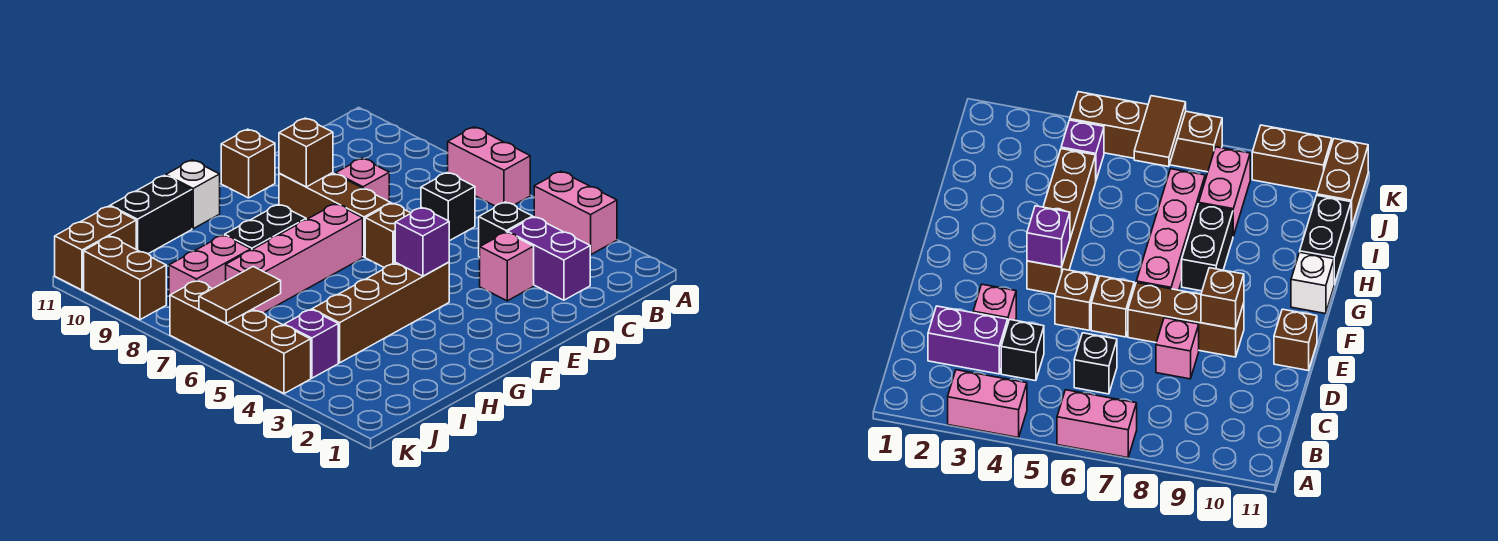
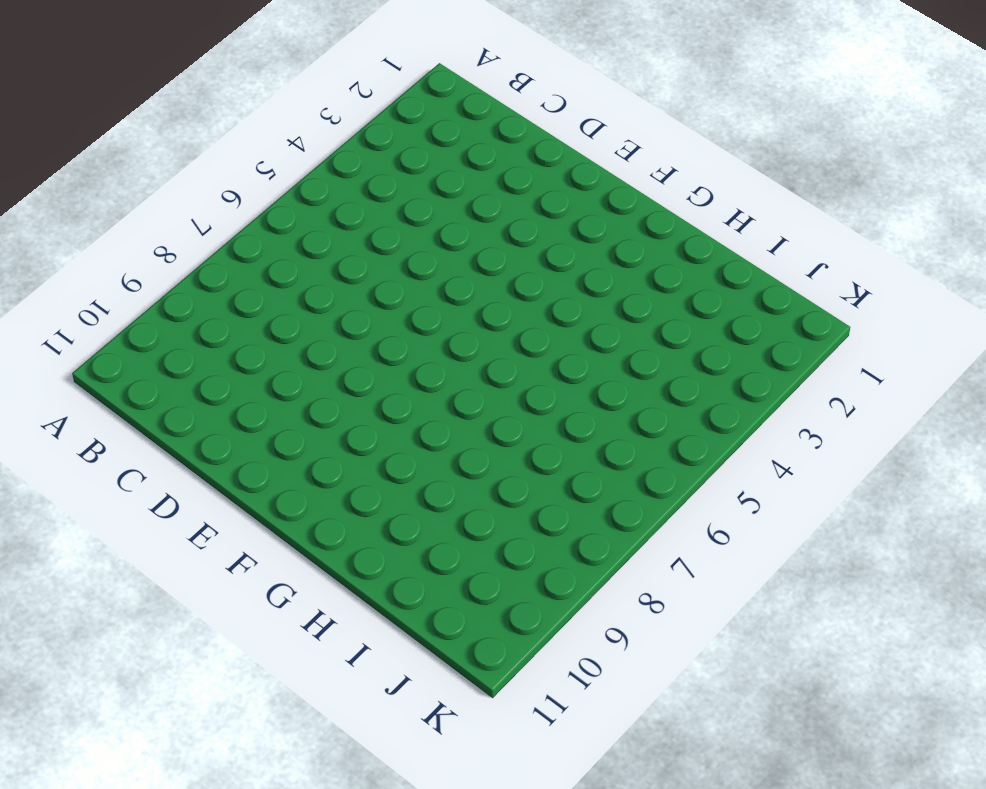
none -> pink brick A3:A4 level 1
none -> pink brick A6:A7 level 1
none -> purple brick C2:C3 level 1

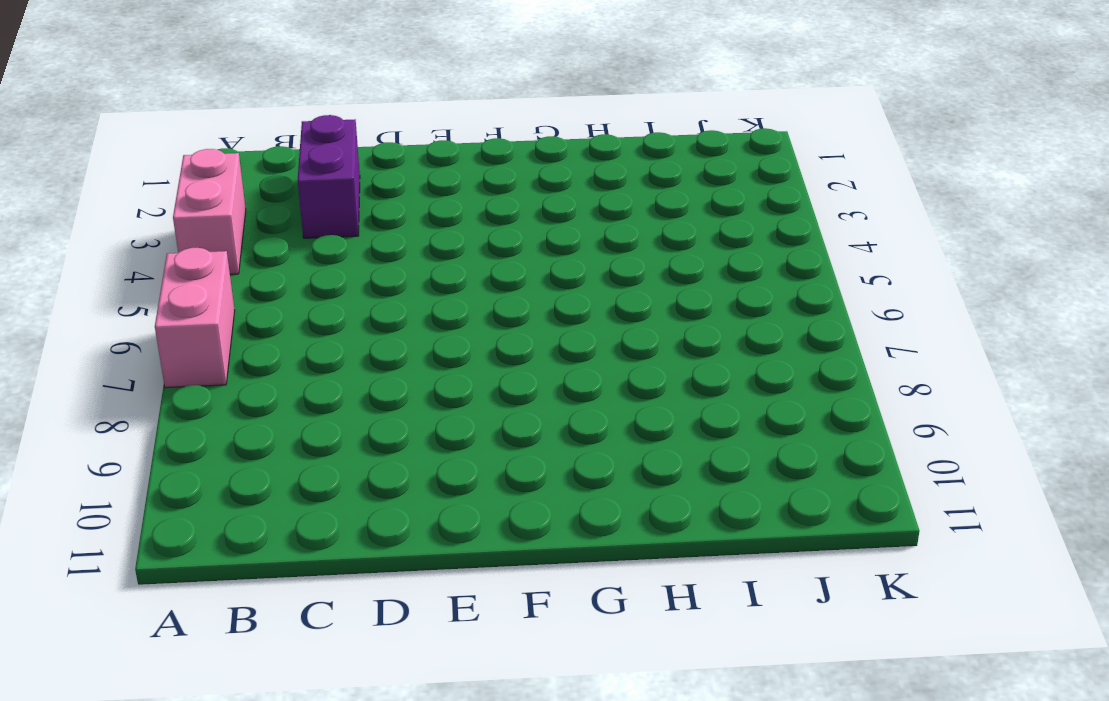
none -> black brick C4 level 1
none -> black brick C6 level 1
none -> pink brick D3 level 1

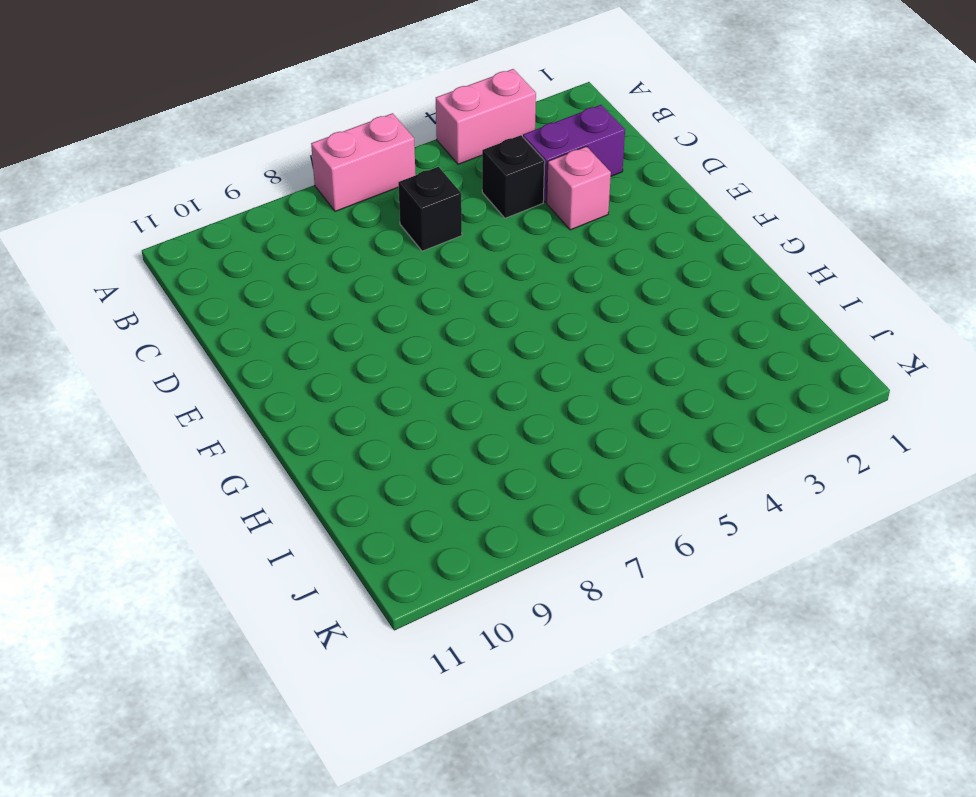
none -> pink brick D8 level 1
none -> brown brick E5 level 1
none -> brown brick E6 level 1

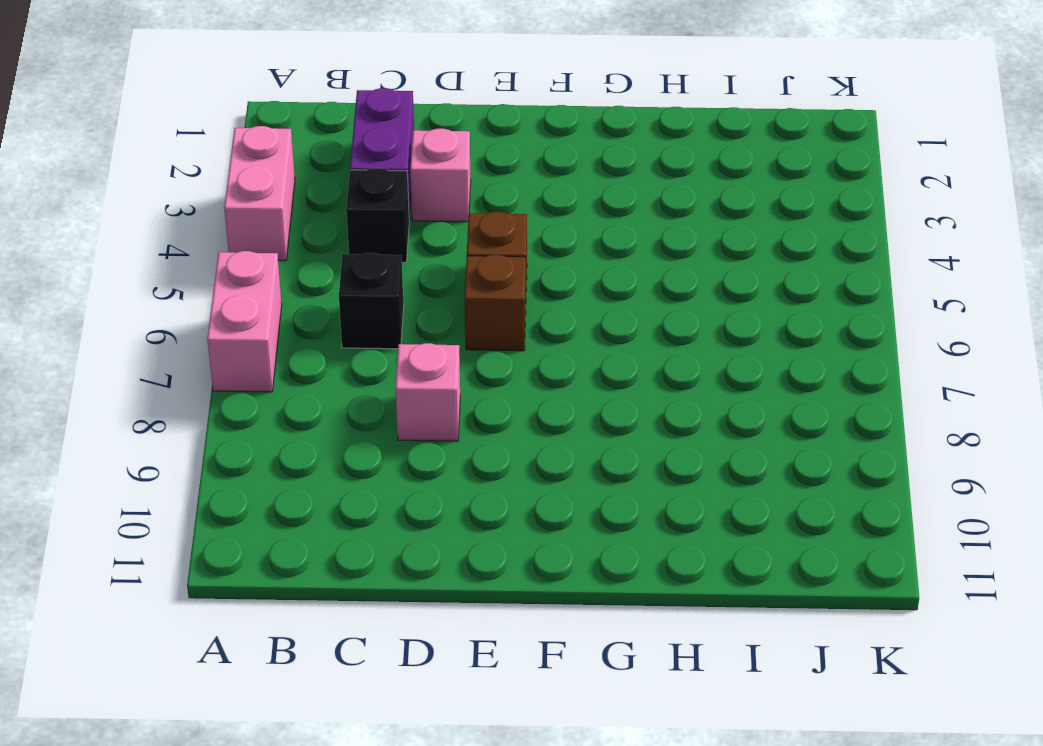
none -> brown brick E7:E9 level 1
none -> brown brick E11 level 1
none -> brown brick F4:I4 level 1

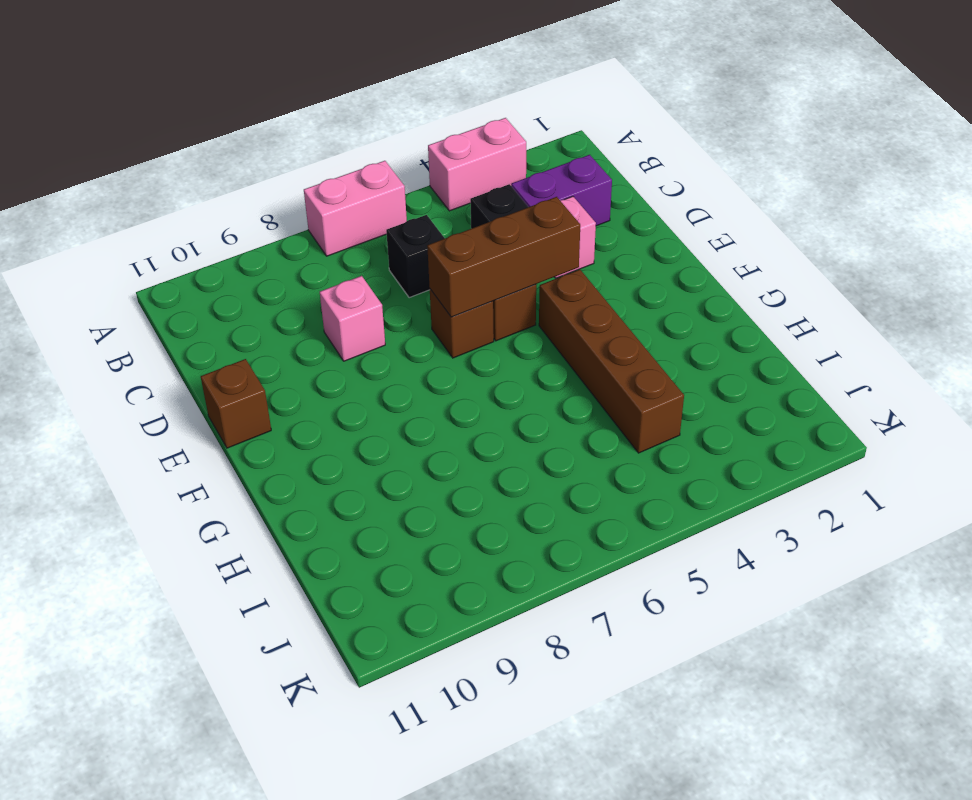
brown brick E4:E6 level 2 -> brown brick E7:E9 level 1
none -> pink brick F7:I7 level 1
none -> black brick G8:H8 level 1
none -> white brick G11 level 1

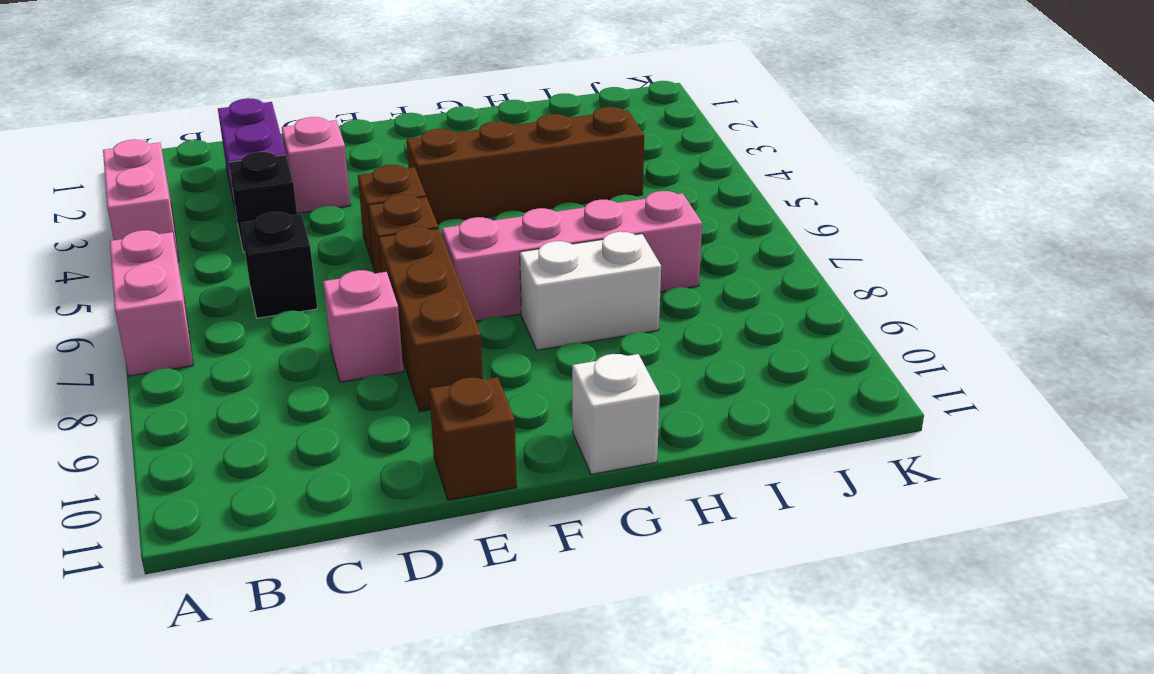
white brick G8:H8 level 1 -> black brick G8:H8 level 1
none -> black brick H11:I11 level 1
none -> pink brick I8:J8 level 1
none -> purple brick J4 level 1

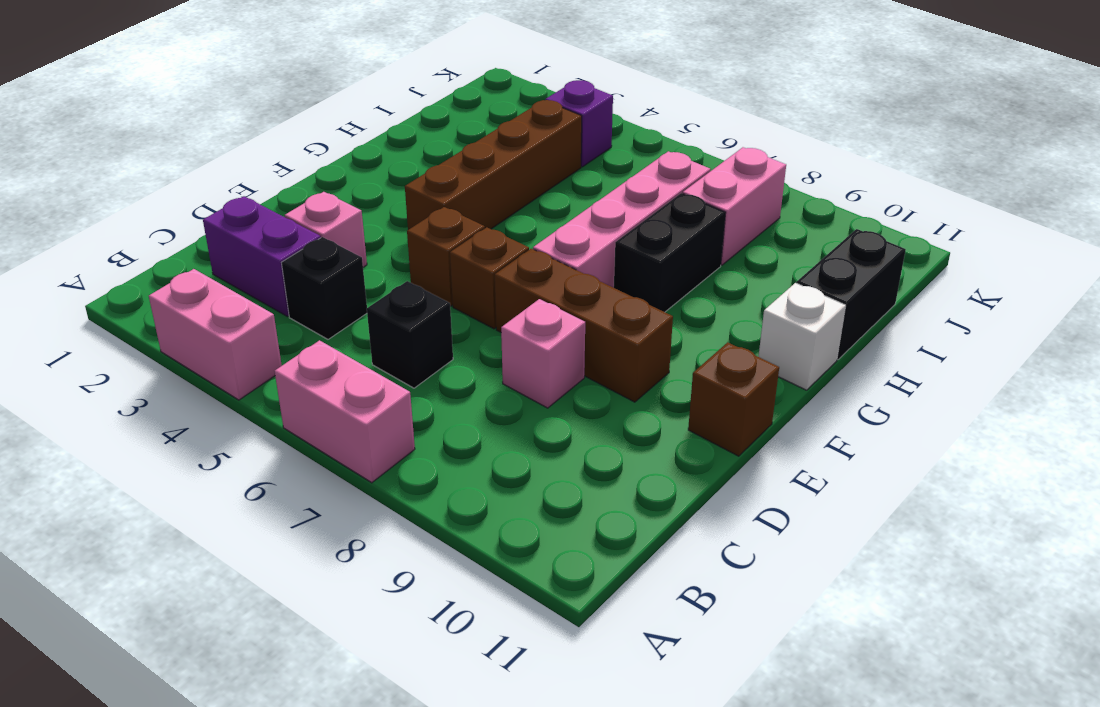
none -> brown brick J11:K11 level 1
none -> brown brick K4:K7 level 1
none -> brown brick K9:K10 level 1

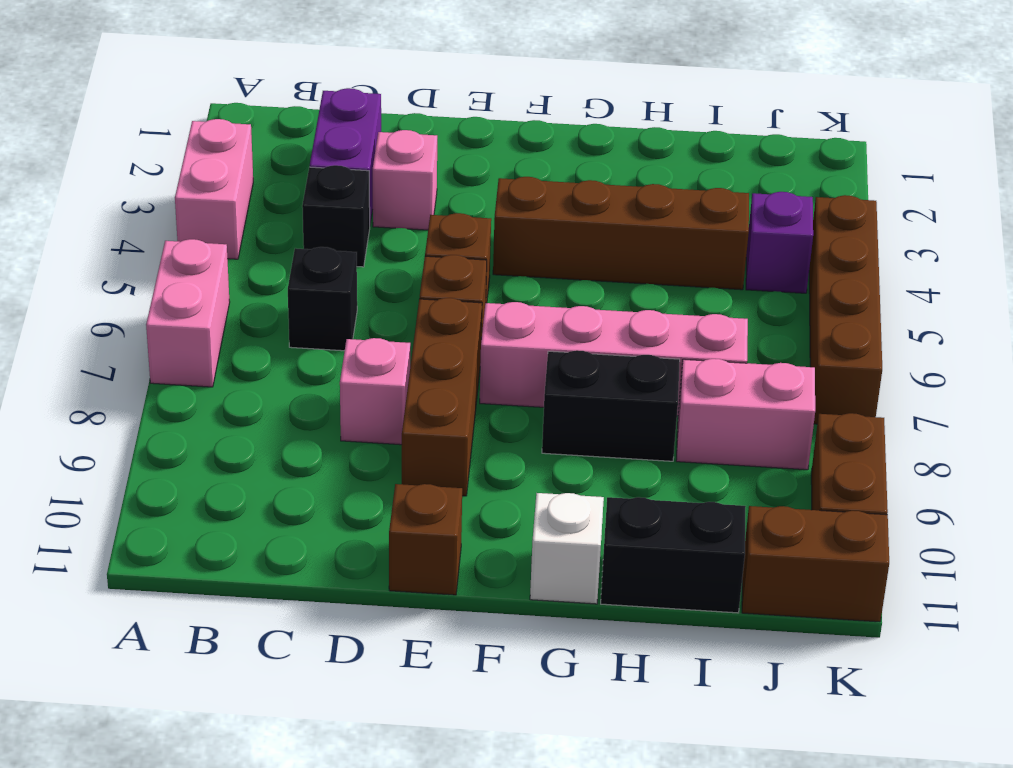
none -> brown brick E9 level 2
none -> purple brick F4 level 2
none -> brown tile J6:K6 level 2

